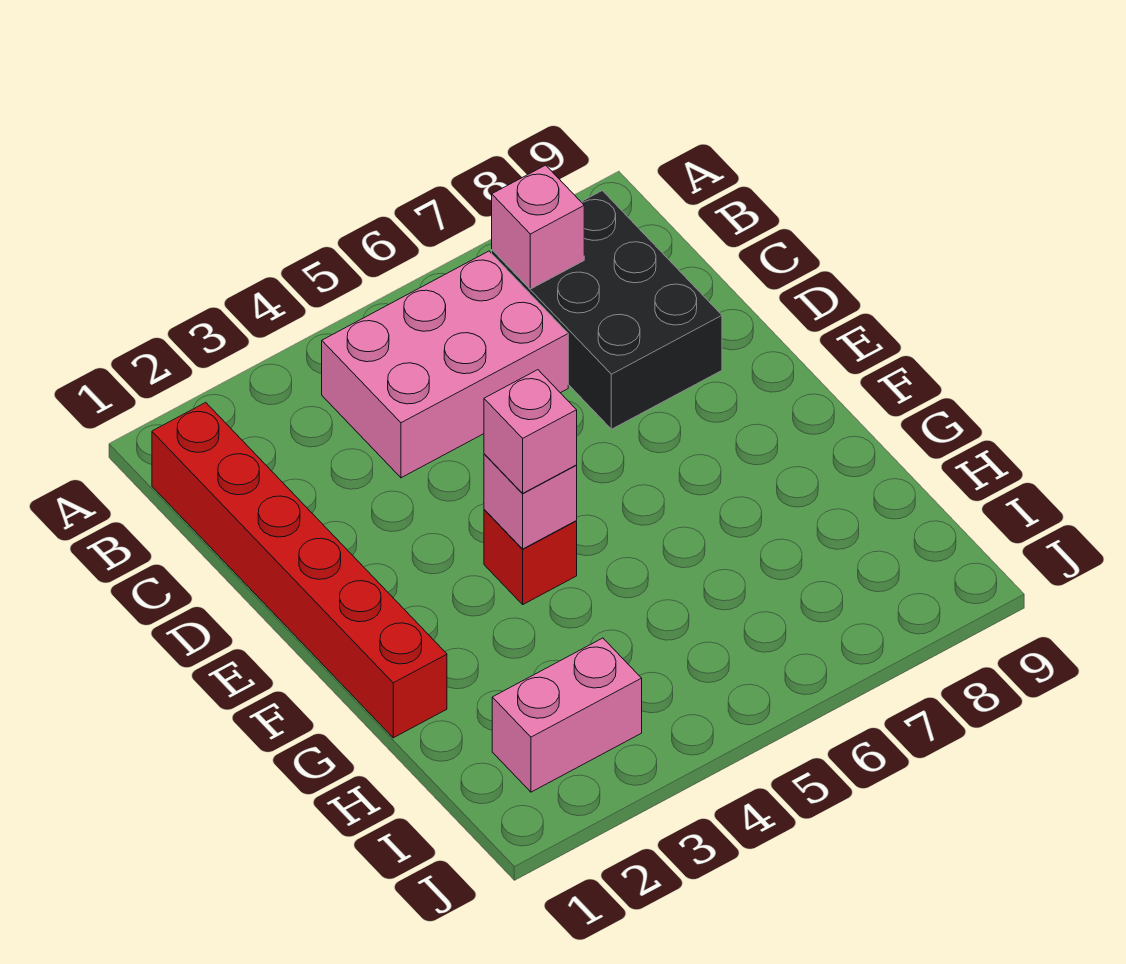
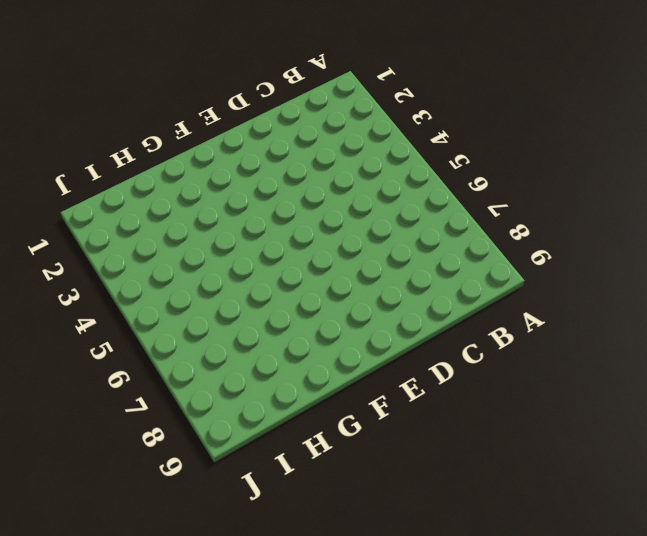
none -> red brick B1:G1 level 1
none -> pink brick B4:C6 level 1

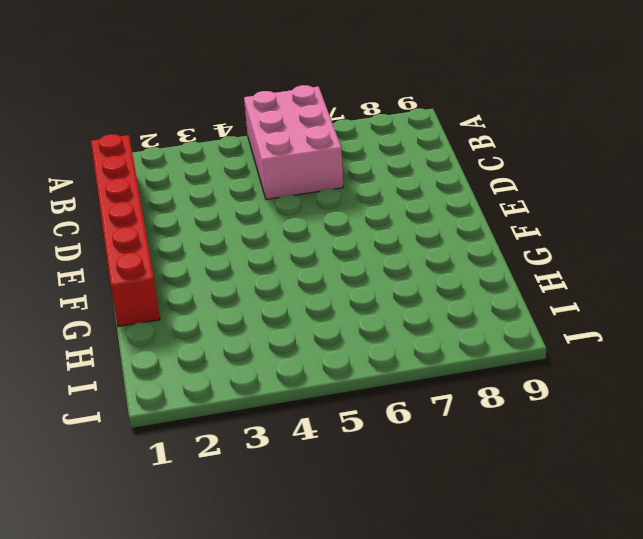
pink brick A5:C6 level 1 -> pink brick B4:C6 level 1
none -> black brick B7:D8 level 1
none -> red brick F4 level 1

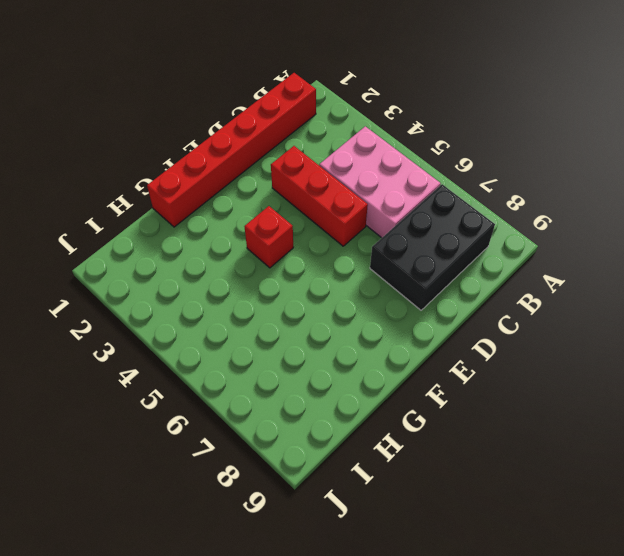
red brick D3:D5 level 1 -> none
none -> pink brick I2:I3 level 1
none -> pink brick B7 level 2

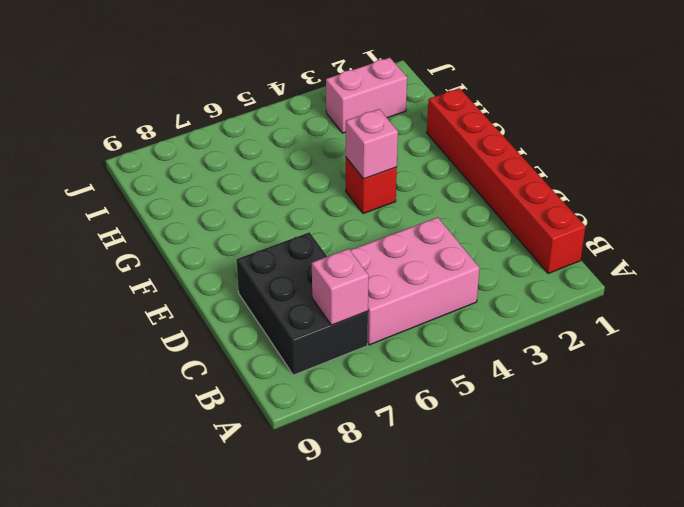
none -> pink brick F4 level 3

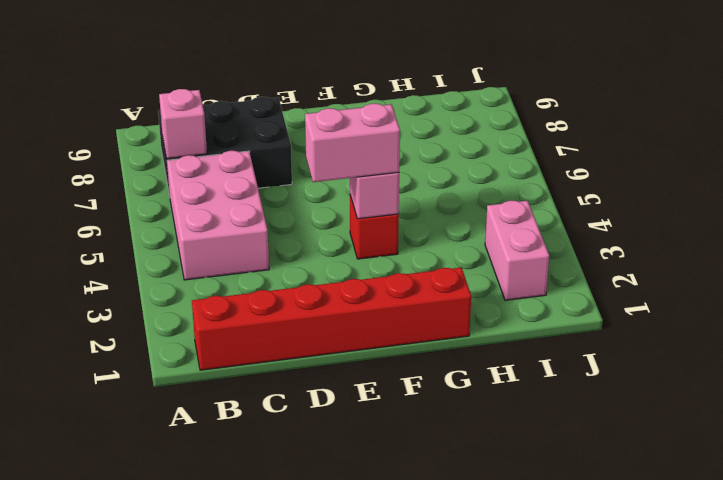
pink brick E4:F4 level 3 -> pink brick F4 level 3

